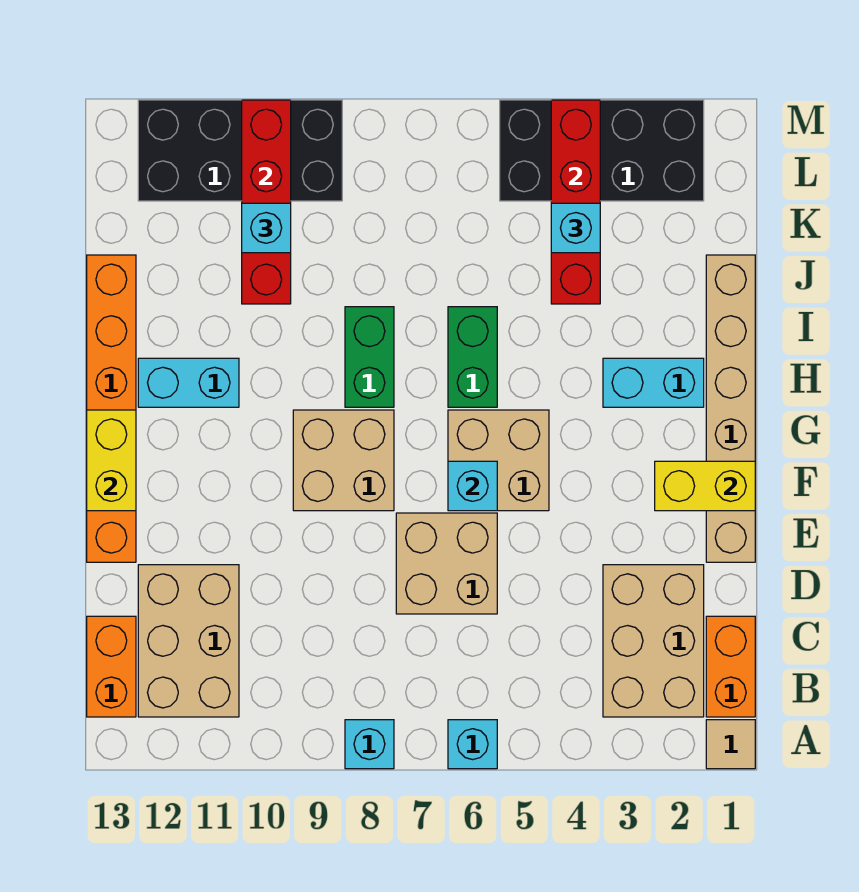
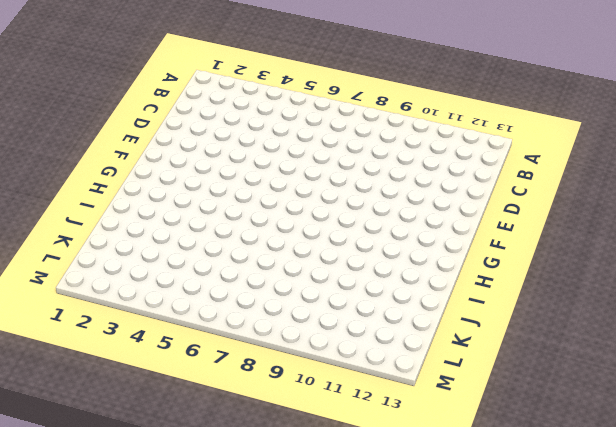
none -> tan tile A1 level 1
none -> cyan brick A6 level 1
none -> cyan brick A8 level 1

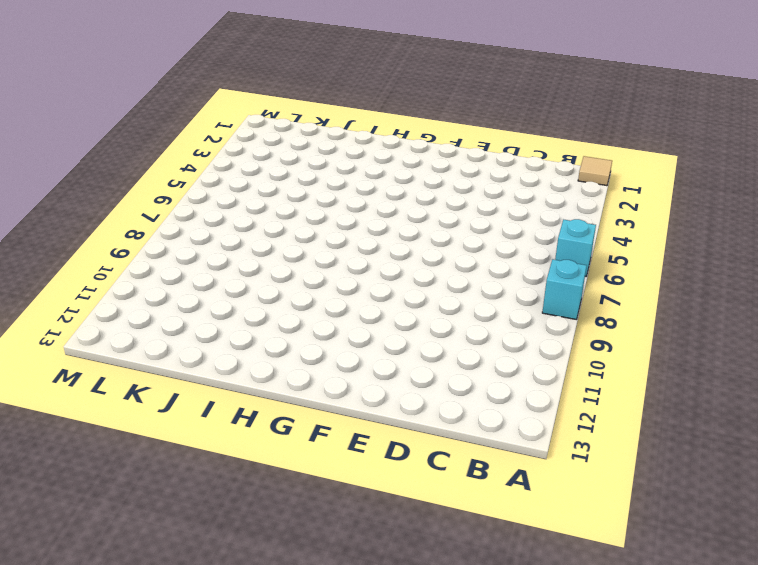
none -> orange brick B1:C1 level 1
none -> tan brick B2:D3 level 1
none -> tan brick B11:D12 level 1

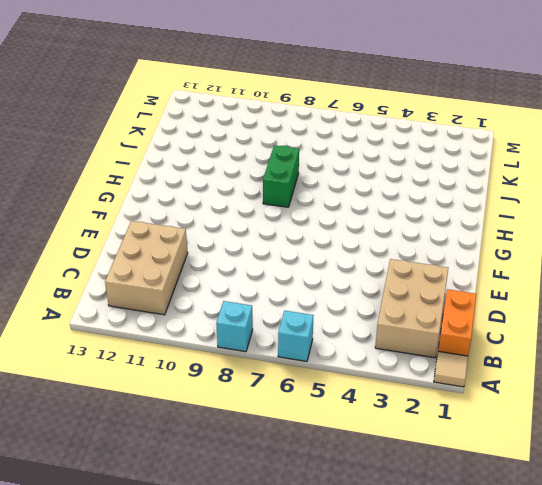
none -> orange brick B13:C13 level 1
none -> tan brick D6:E7 level 1
none -> tan brick E1:J1 level 1

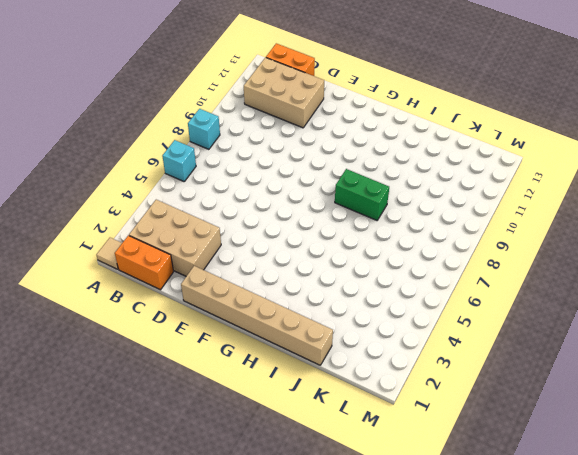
none -> tan brick D6:E7 level 1
none -> orange brick E13:J13 level 1
none -> tan brick F5:G6 level 1

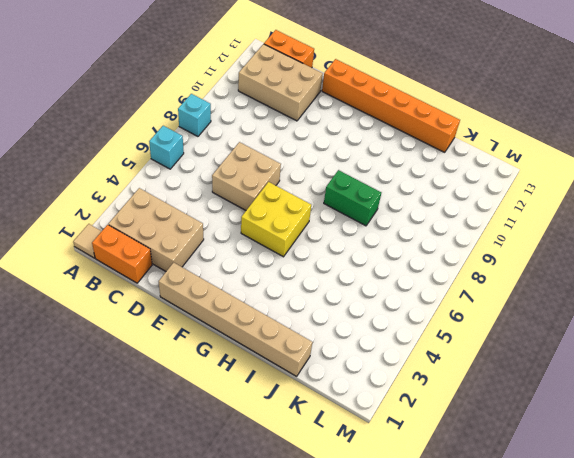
yellow brick F5:G6 level 1 -> tan brick F5:G6 level 1
none -> tan brick F8:G9 level 1
none -> cyan brick H2:H3 level 1
none -> green brick H6:I6 level 1

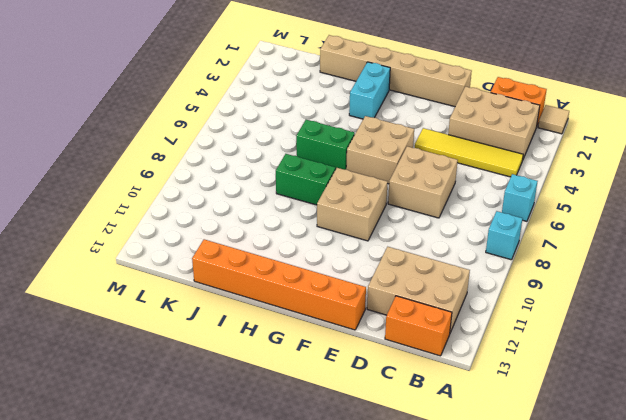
yellow tile B4:E4 level 1 -> none
none -> cyan brick H11:H12 level 1
none -> black brick L2:M5 level 1
none -> black brick L9:M12 level 1

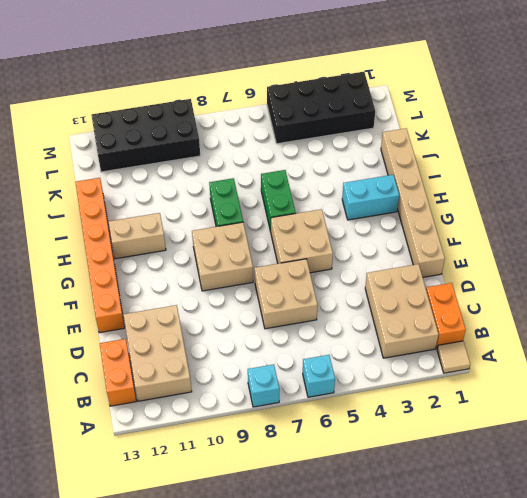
tan brick H11:H12 level 1 -> cyan brick H11:H12 level 1
none -> yellow brick F1:F2 level 2
none -> cyan brick F6 level 2
none -> yellow brick F13:G13 level 2

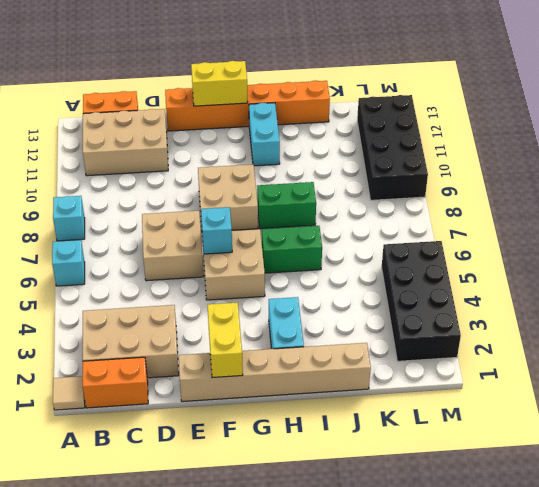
none -> red brick J4:M4 level 2
none -> red brick J10:M10 level 2
none -> cyan brick K4 level 3

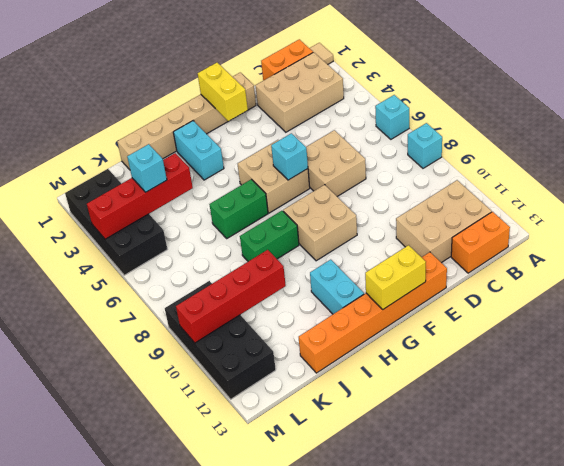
none -> cyan brick K10 level 3

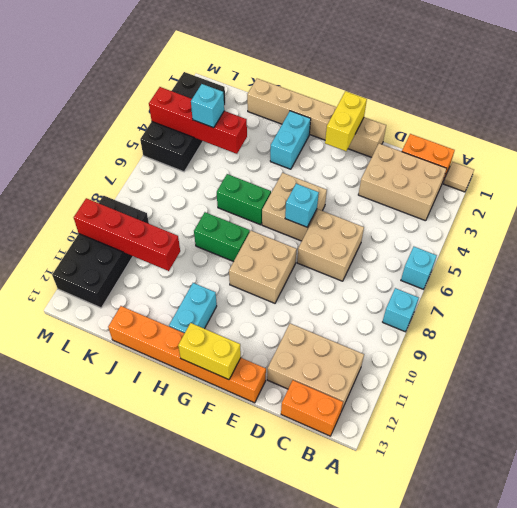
none -> cyan brick K10 level 3

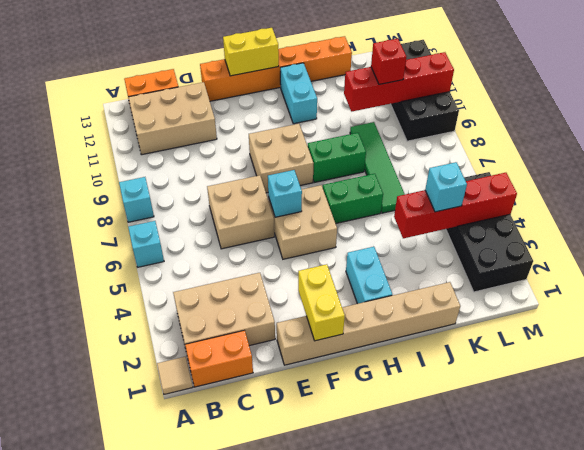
green tile J6:J9 level 1 -> none
red brick K10 level 3 -> cyan brick K10 level 3

